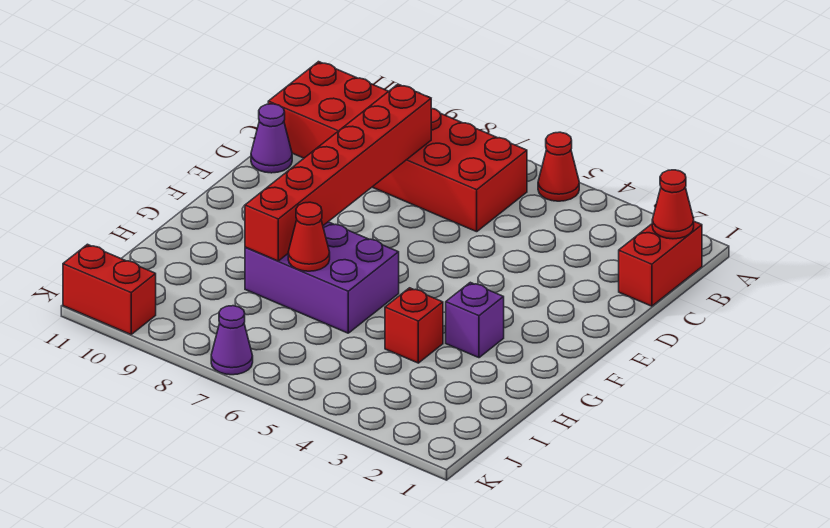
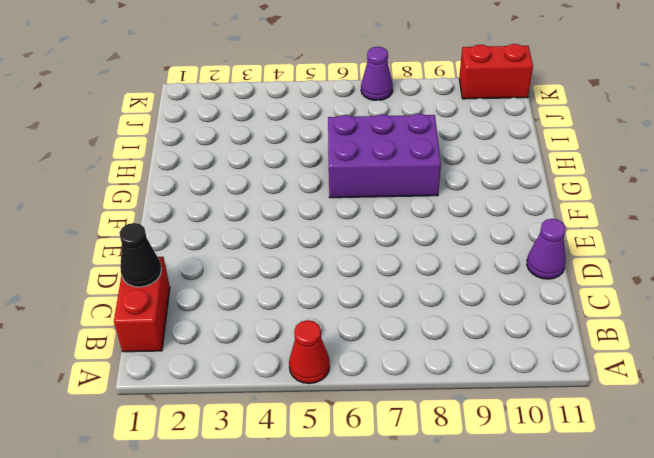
black cone C1 level 2 -> none
none -> red brick B6:C11 level 1
none -> purple brick G3 level 1
none -> red brick H4 level 1

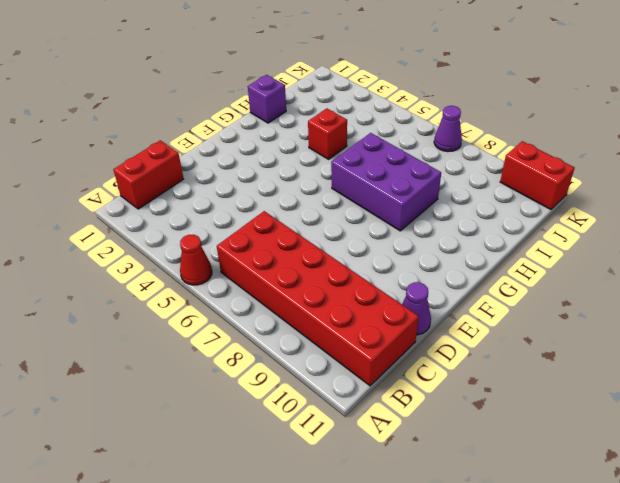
purple brick H1 level 1 -> purple brick G3 level 1
none -> red cone B1 level 2
none -> red brick C8:H8 level 2
none -> red cone H7 level 2

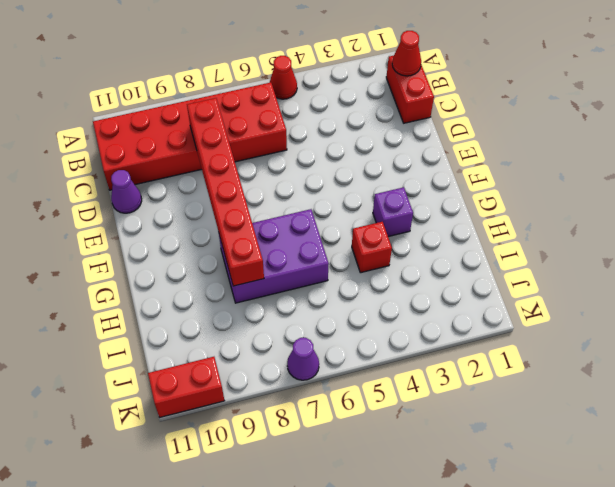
none -> red cone H7 level 2

